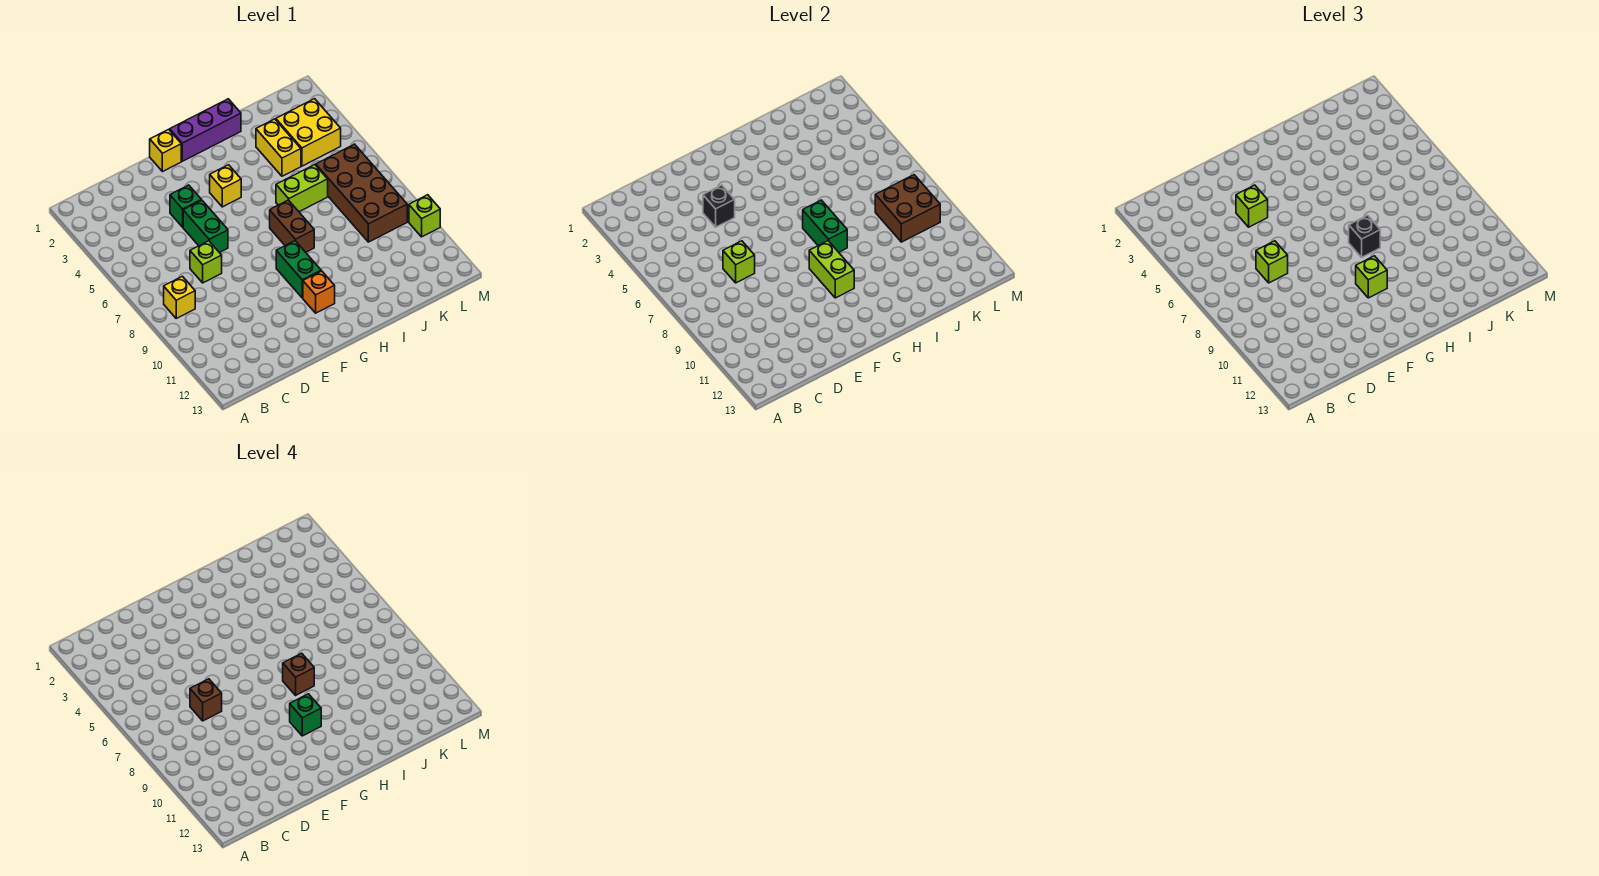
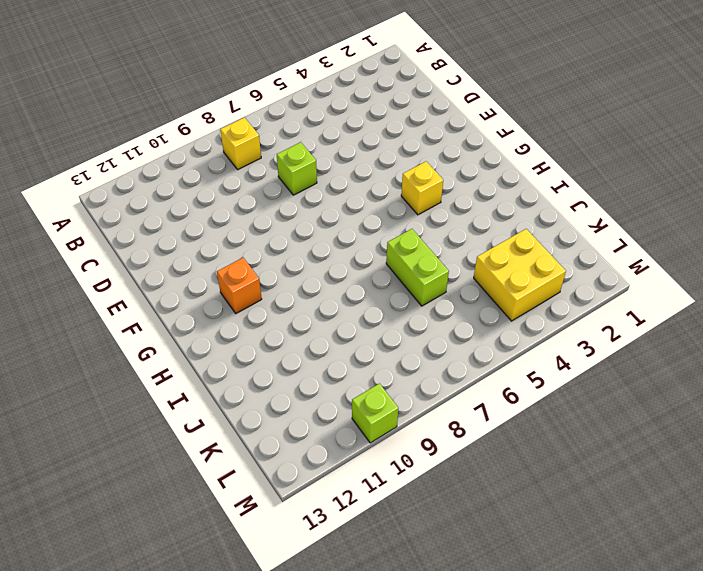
none -> green brick E4 level 1
none -> green brick E5:E6 level 1
none -> yellow brick F1 level 1

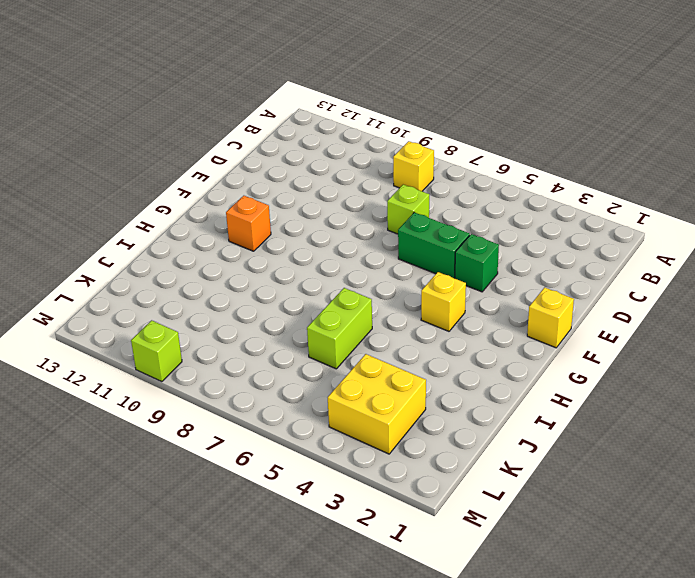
none -> purple brick G1:I1 level 1
none -> green brick G9:G10 level 1
none -> brown brick H7:H8 level 1

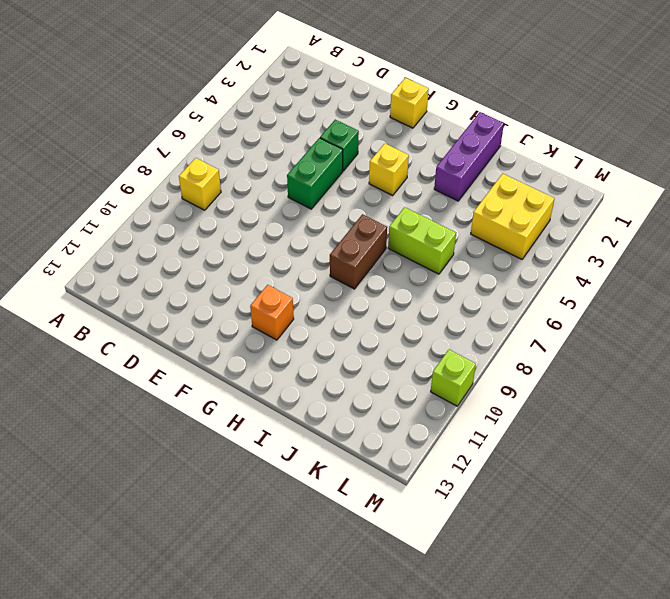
purple brick I1:I3 level 1 -> purple brick G1:I1 level 1
none -> lime brick D7 level 1
none -> green brick G9:G10 level 1
none -> yellow brick J3:J4 level 1

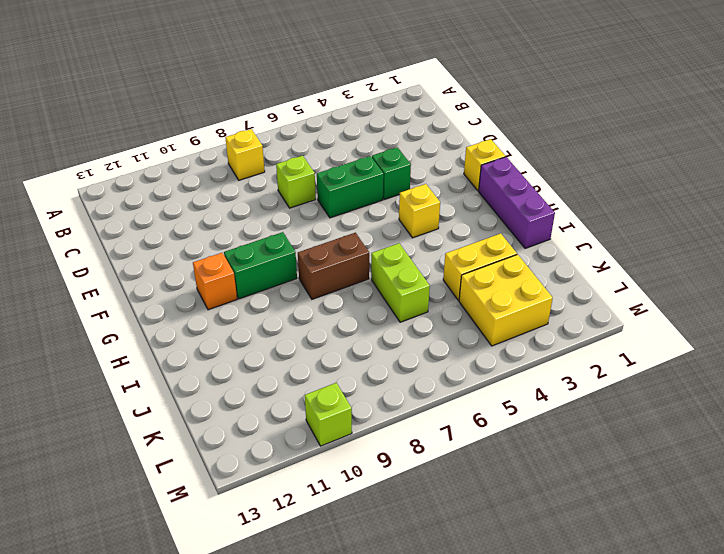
none -> brown brick K6:L9 level 1
none -> lime brick D7 level 2
none -> black brick E4 level 2

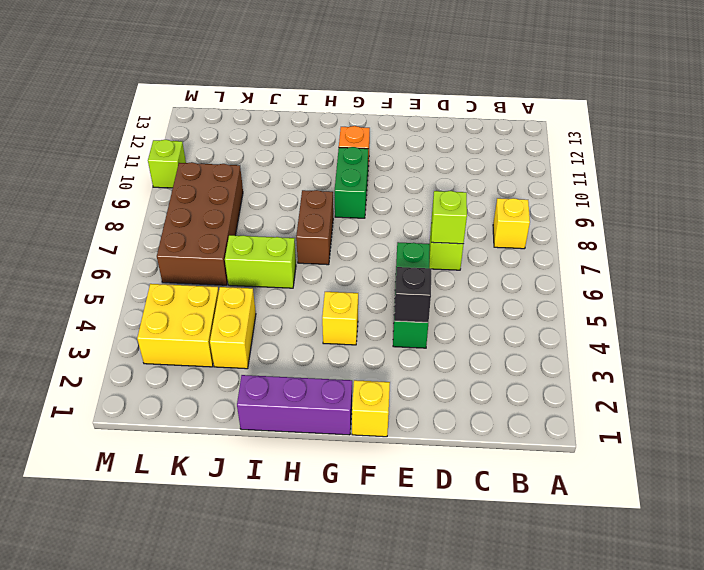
none -> lime brick G9:G10 level 2
none -> green brick H7:H8 level 2
none -> brown brick K8:L9 level 2

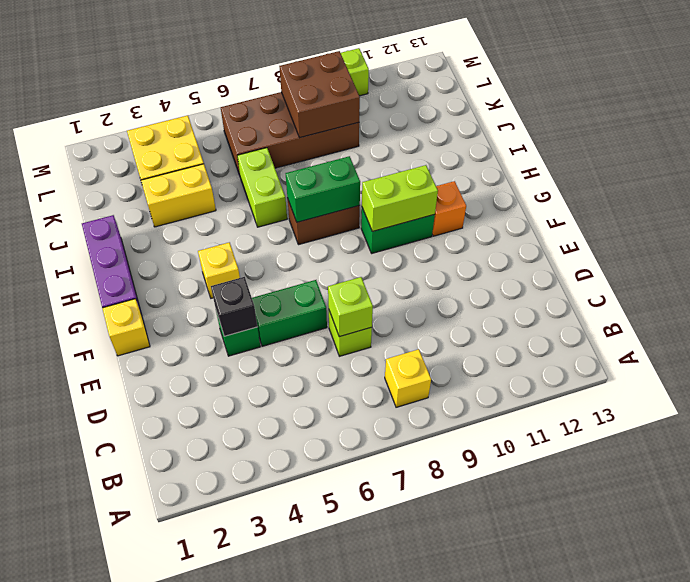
none -> lime brick D7 level 3
none -> lime brick E4 level 3
none -> lime brick G10 level 3

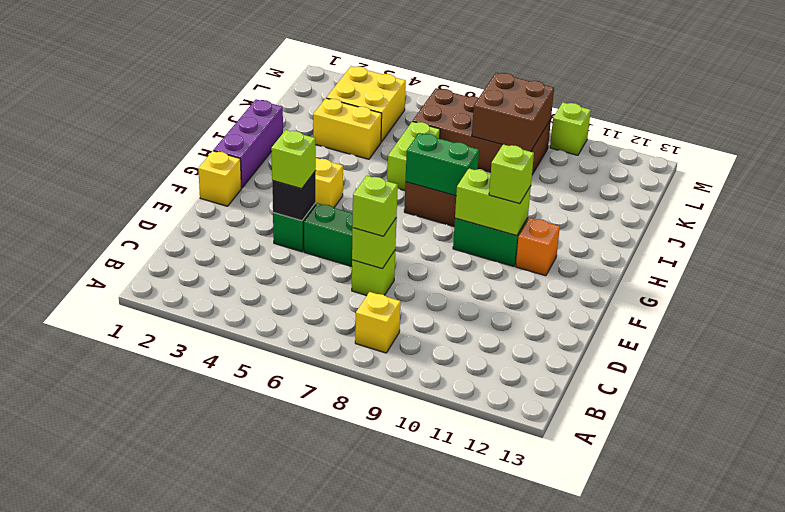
none -> black brick H8 level 3
none -> brown brick D7 level 4
none -> green brick G10 level 4

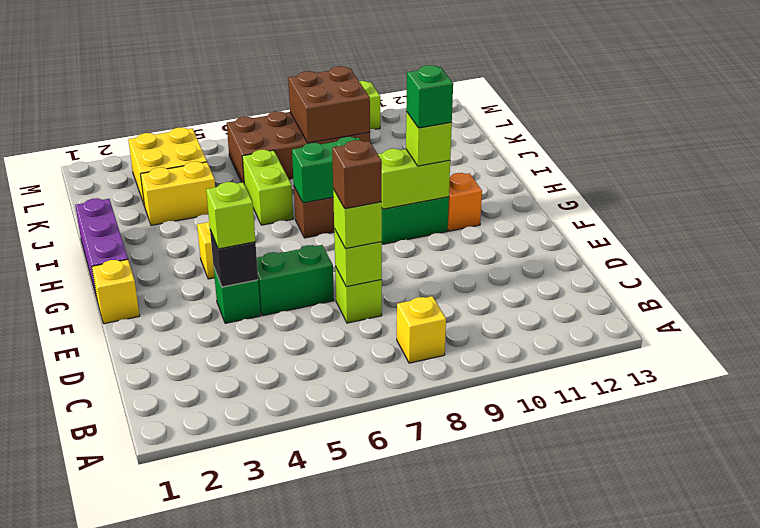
none -> black brick H8 level 3
none -> brown brick H8 level 4

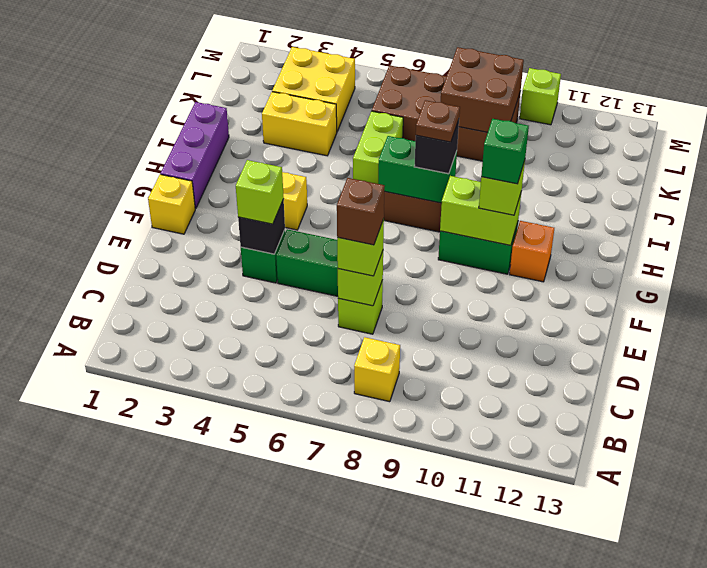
brown plate H8 level 4 -> brown brick H8 level 4

